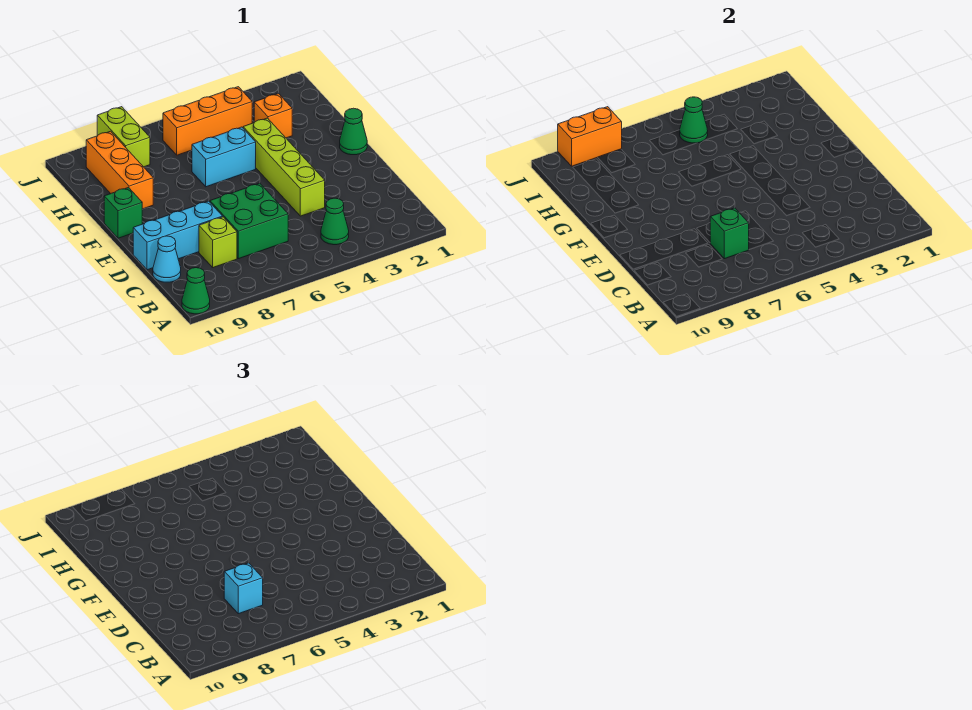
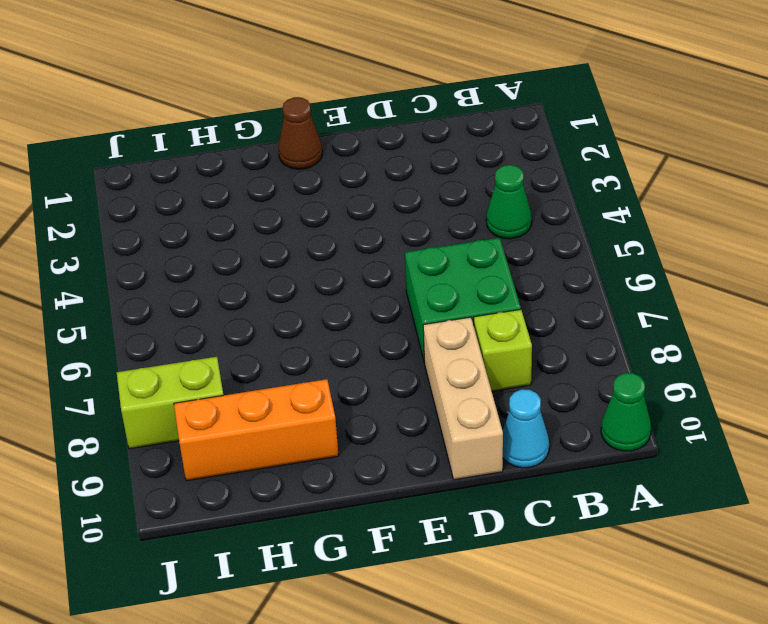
tan brick D8:D10 level 1 -> cyan brick D8:D10 level 1
brown cone F1 level 1 -> green cone F1 level 1
none -> lime brick D4:G4 level 1
none -> green brick F10 level 1
none -> cyan brick G5:G6 level 1

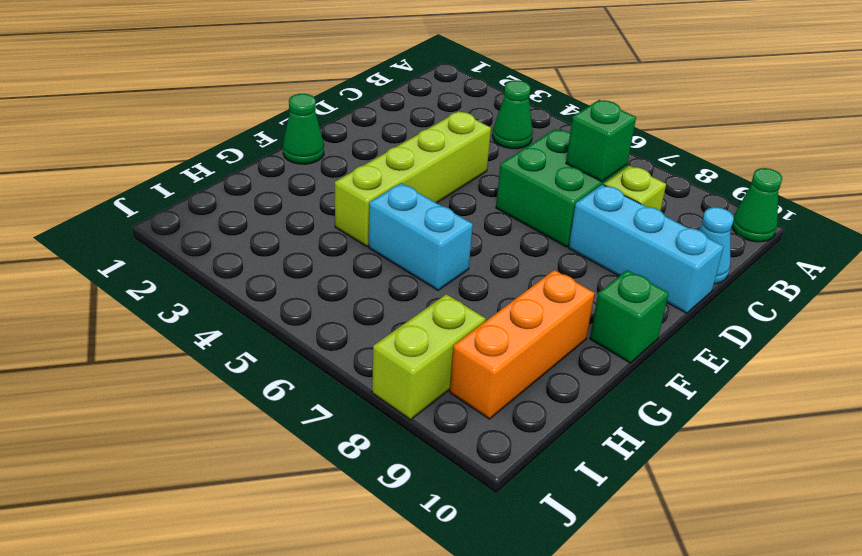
none -> orange brick H3 level 1
none -> orange brick I4:I6 level 1
none -> green cone I5 level 2

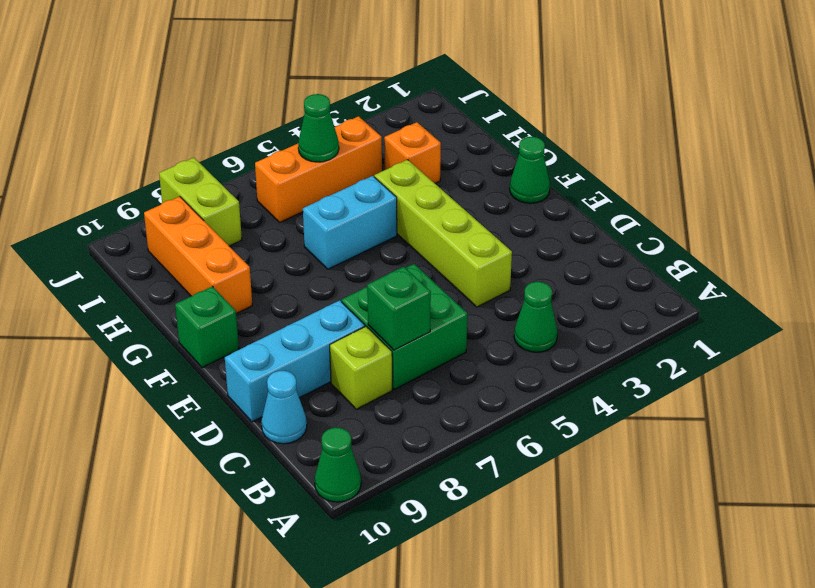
none -> orange brick J8:J9 level 2
none -> cyan brick C7 level 3

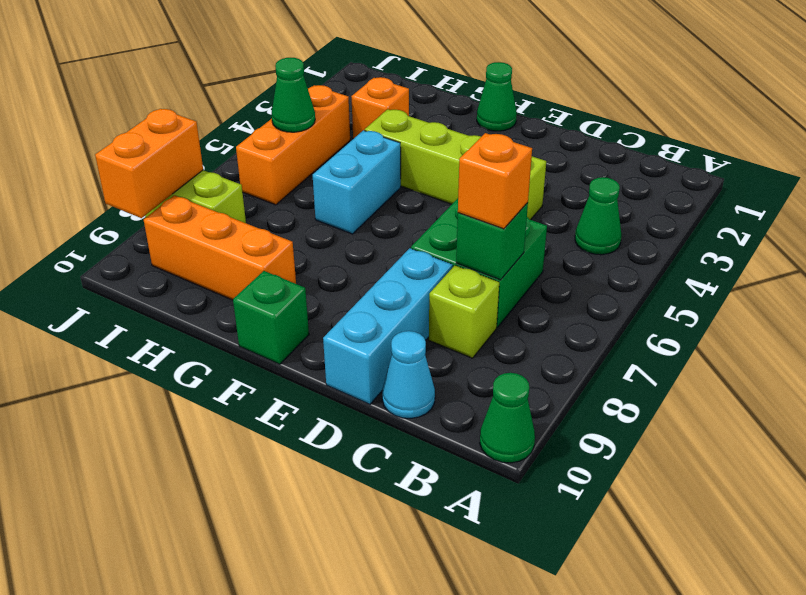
orange brick C7 level 3 -> cyan brick C7 level 3

